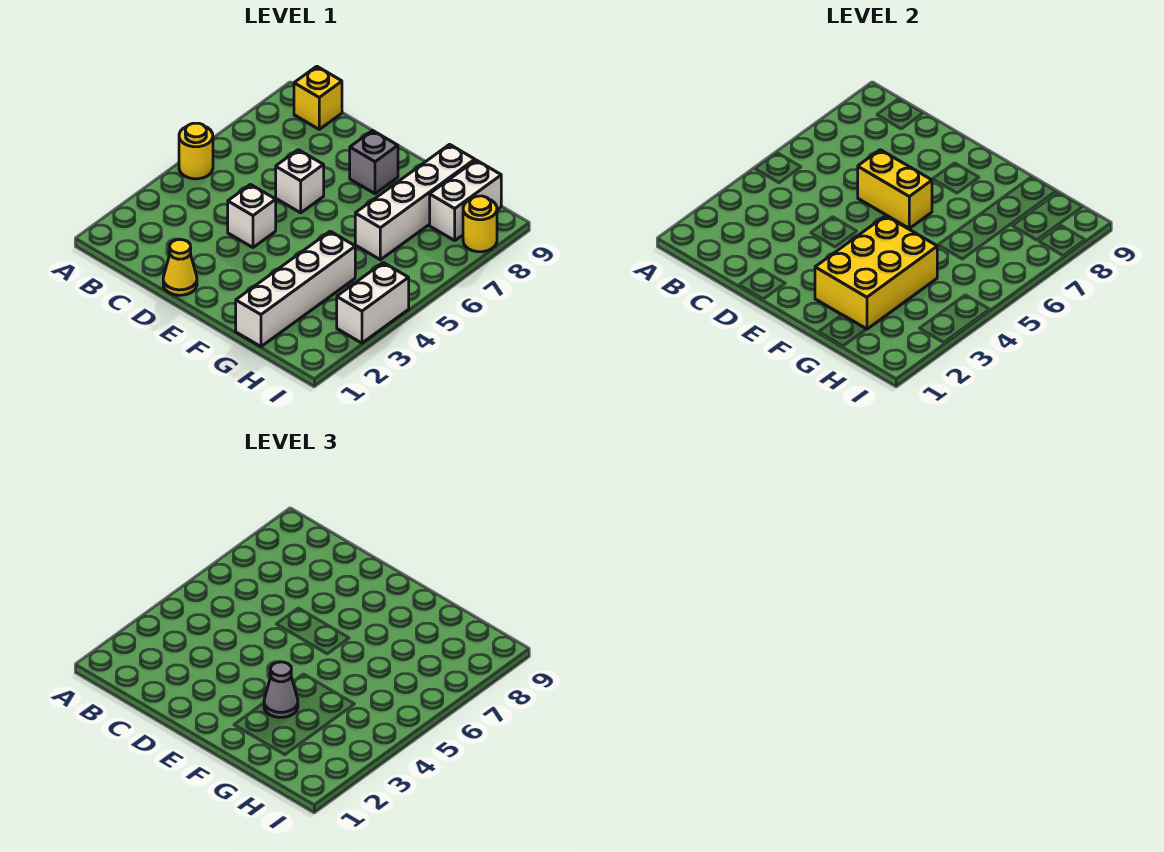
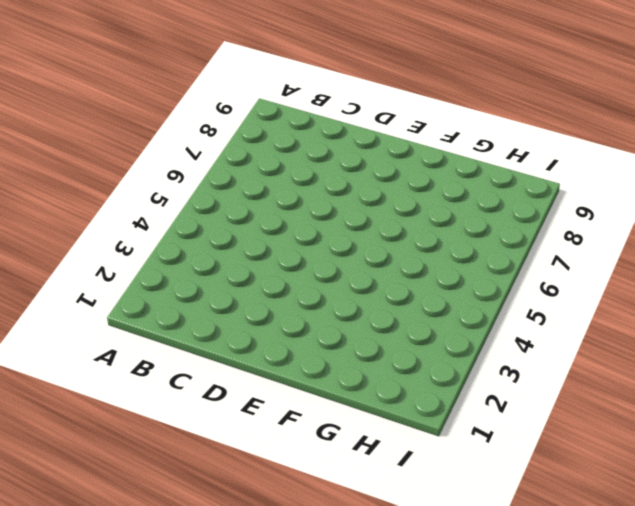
none -> yellow round brick A5 level 1
none -> yellow brick B9 level 1
none -> yellow cone D1 level 1

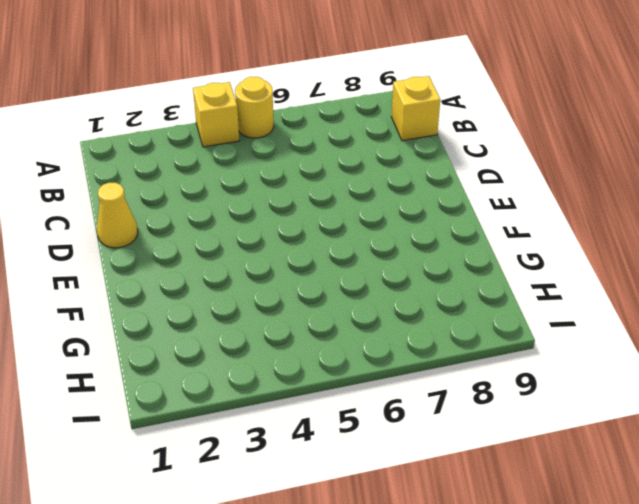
yellow brick A4 level 1 -> none
none -> white brick D4 level 1
none -> white brick D6 level 1
none -> grey brick E8 level 1

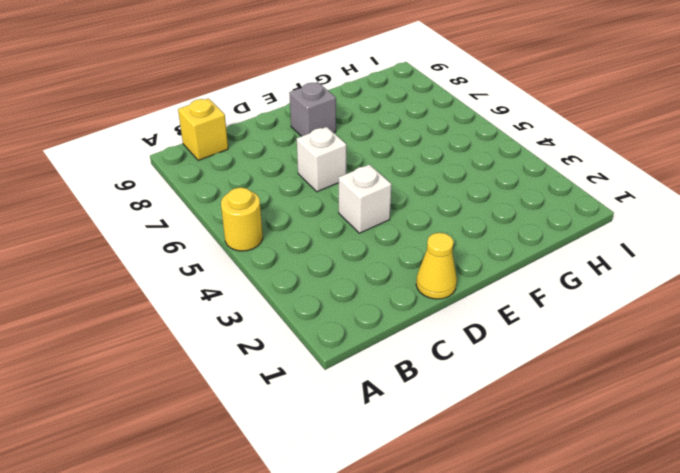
none -> white brick G1:G4 level 1
none -> white brick G6:G9 level 1
none -> white brick H8:H9 level 1

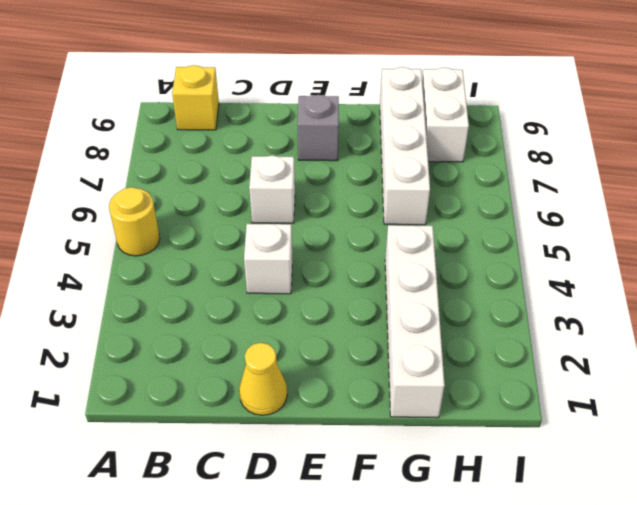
none -> white brick I3:I4 level 1
none -> yellow round brick I8 level 1
none -> yellow brick D6:E6 level 2

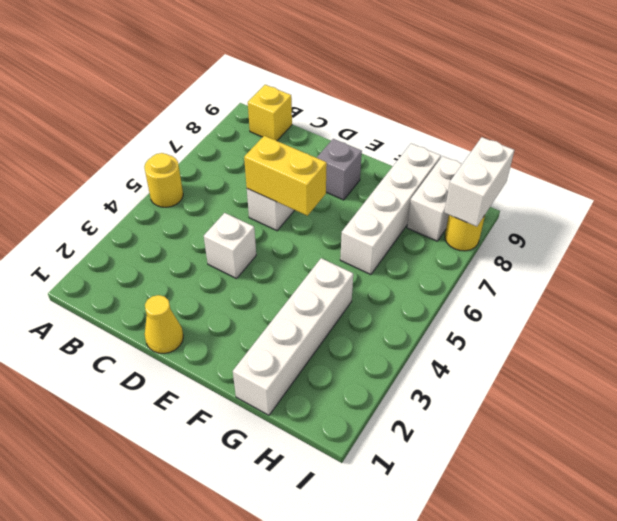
white brick I8:I9 level 2 -> white brick I3:I4 level 1
none -> yellow brick F2:G4 level 2
none -> grey cone F3 level 3

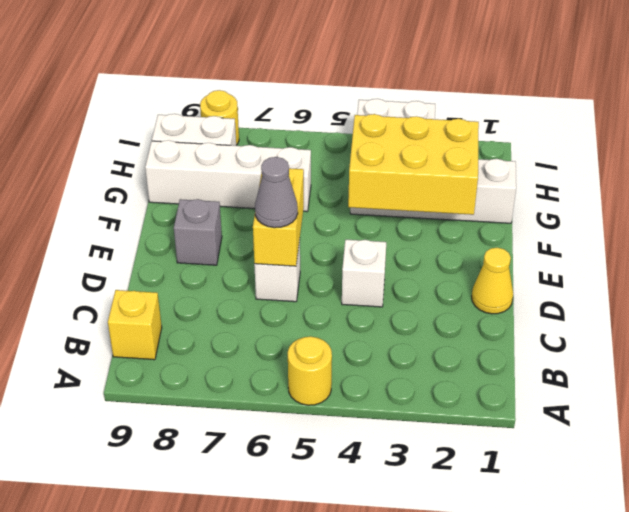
grey cone D6 level 3 -> grey cone F3 level 3

